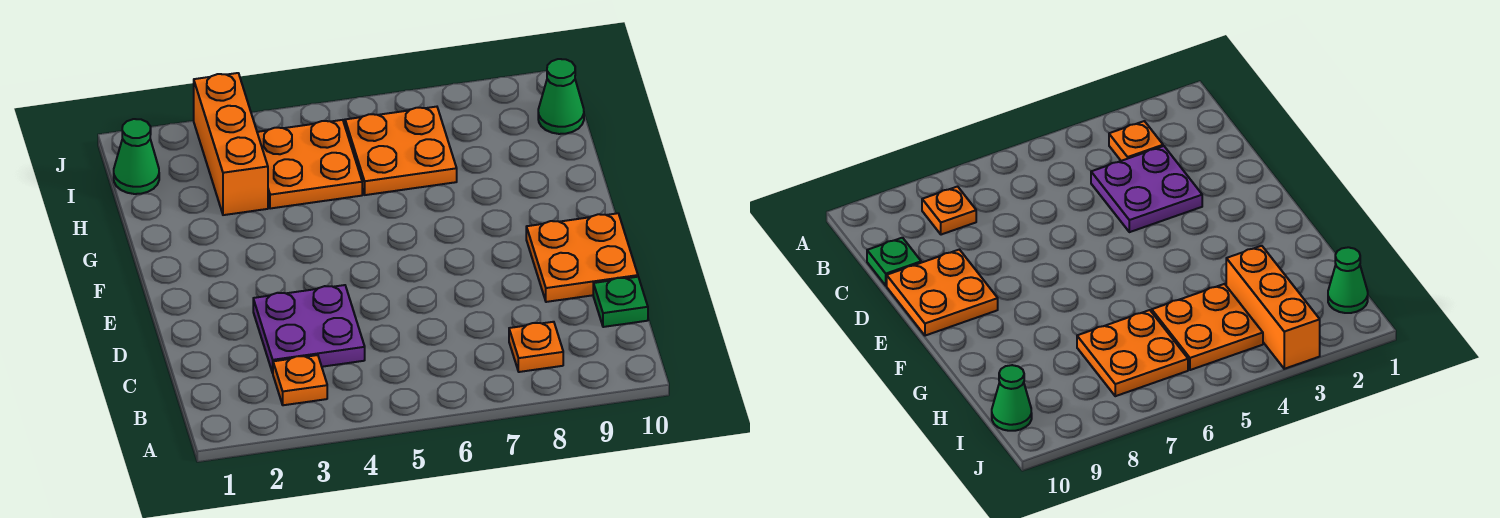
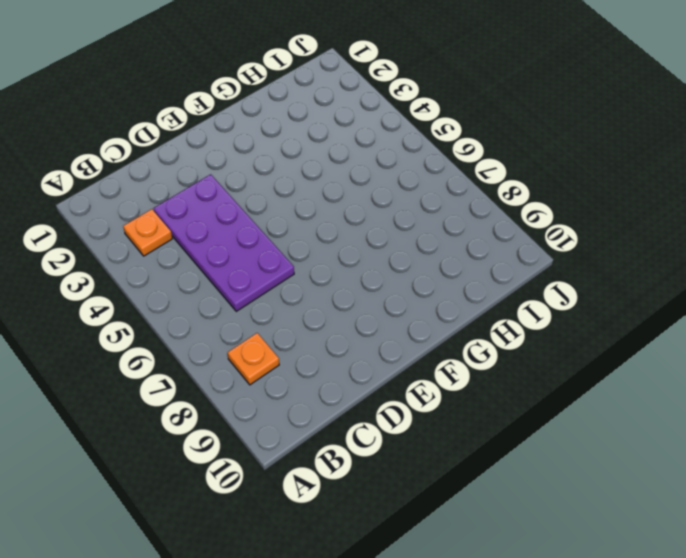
purple plate C3:D6 level 1 -> purple plate C3:D4 level 1
none -> green plate C10 level 1
none -> orange plate D9:E10 level 1

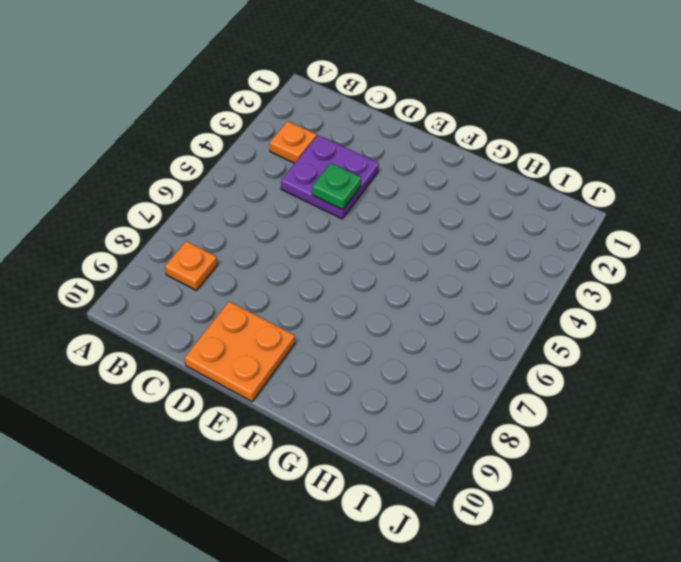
green plate D4 level 2 -> green plate C10 level 1
none -> orange brick H3:J3 level 1
none -> orange plate H4:I5 level 1

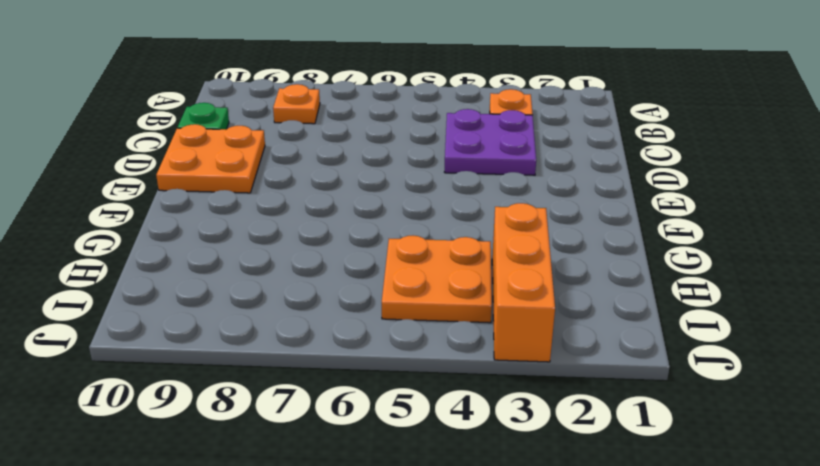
none -> orange plate H6:I7 level 1
none -> green cone I1 level 1

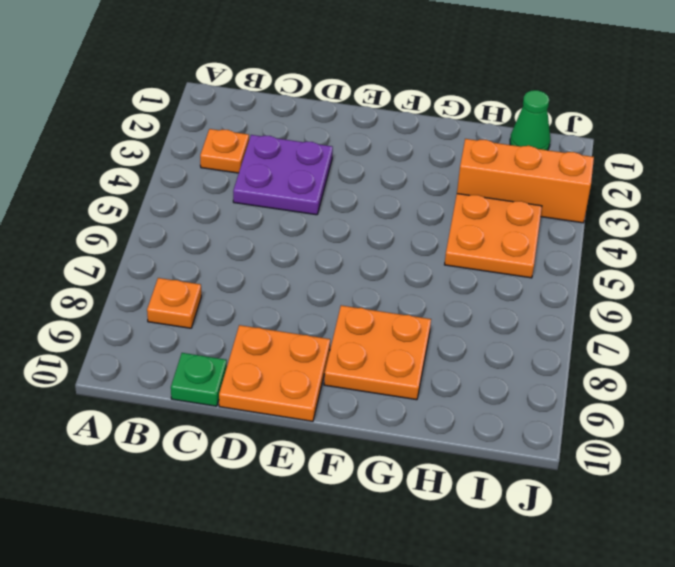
orange plate F8:G9 level 1 -> orange plate H6:I7 level 1
none -> green cone I10 level 1

